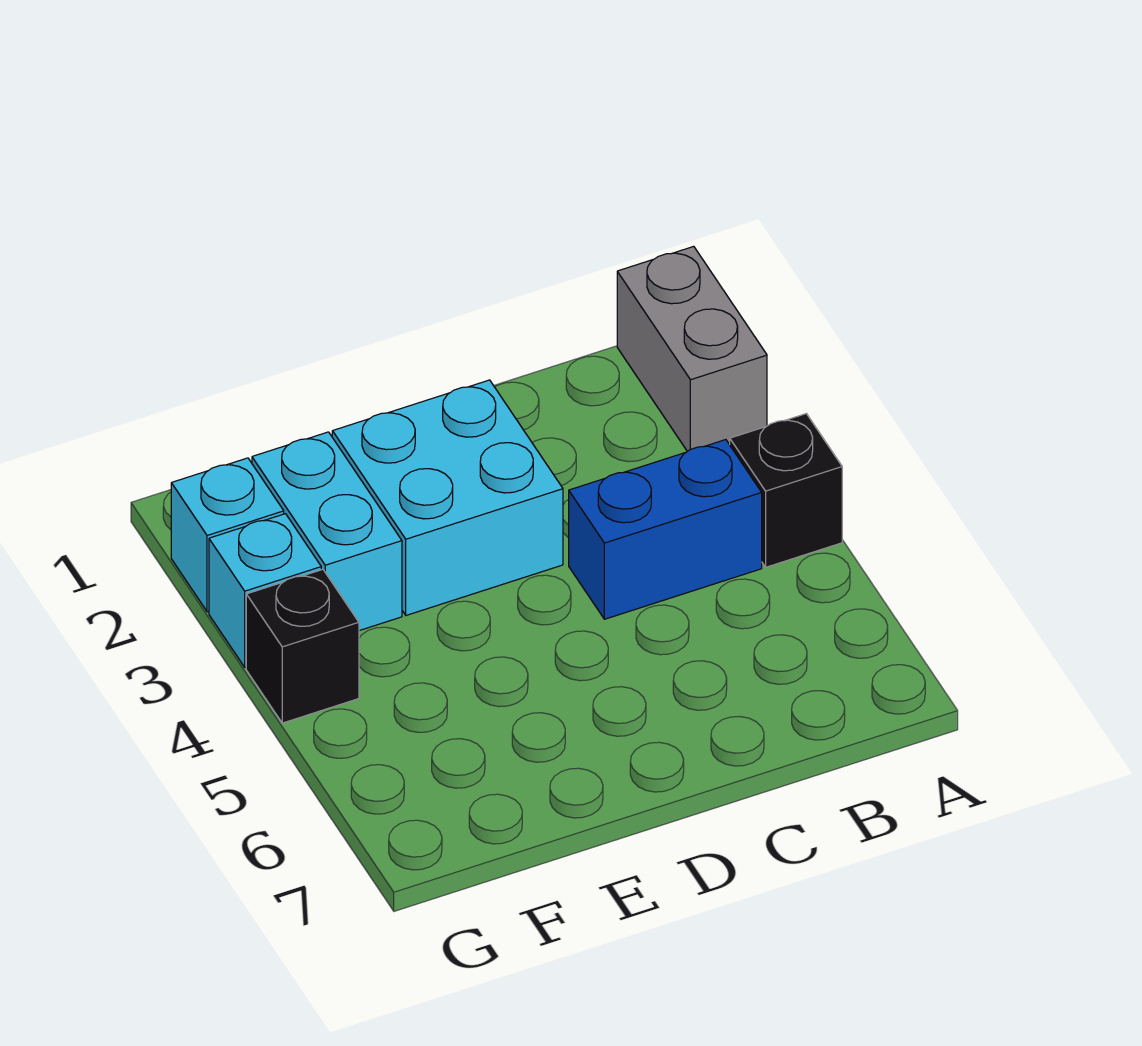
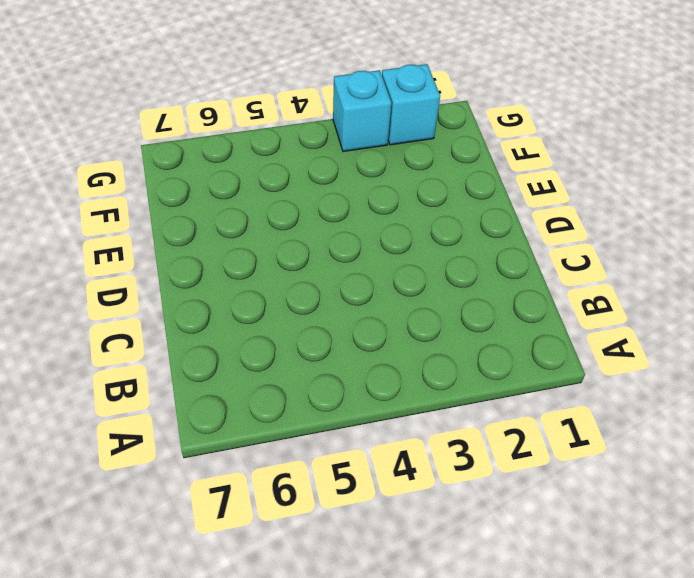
none -> grey brick A1:A2 level 1
none -> black brick A4 level 1

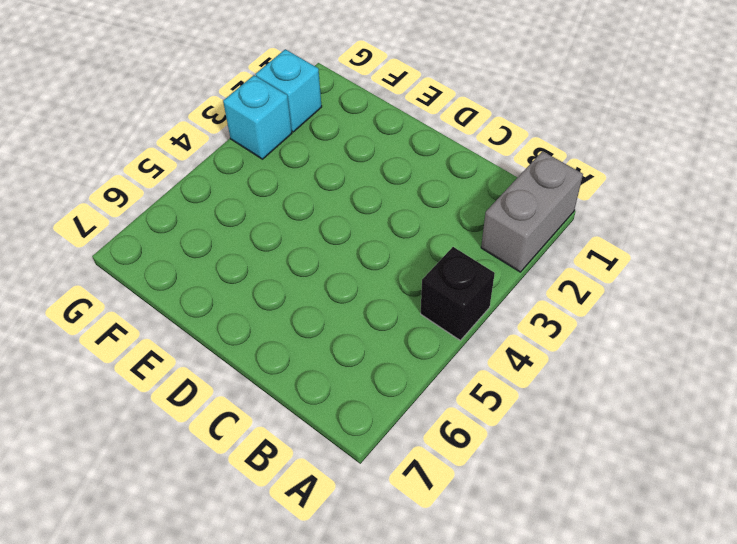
none -> blue brick B4:C4 level 1
none -> cyan brick D2:E3 level 1

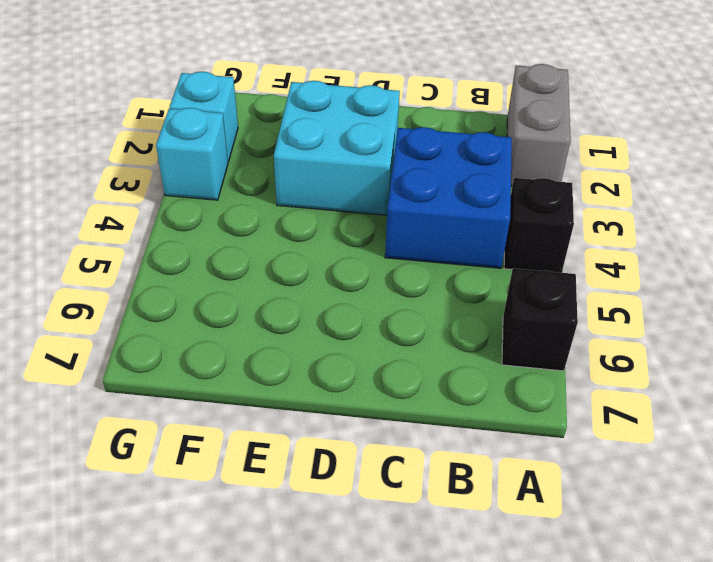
black brick A6 level 1 -> black brick G4 level 1
blue brick B3:C4 level 1 -> blue brick B4:C4 level 1
none -> cyan brick F2:F3 level 1

